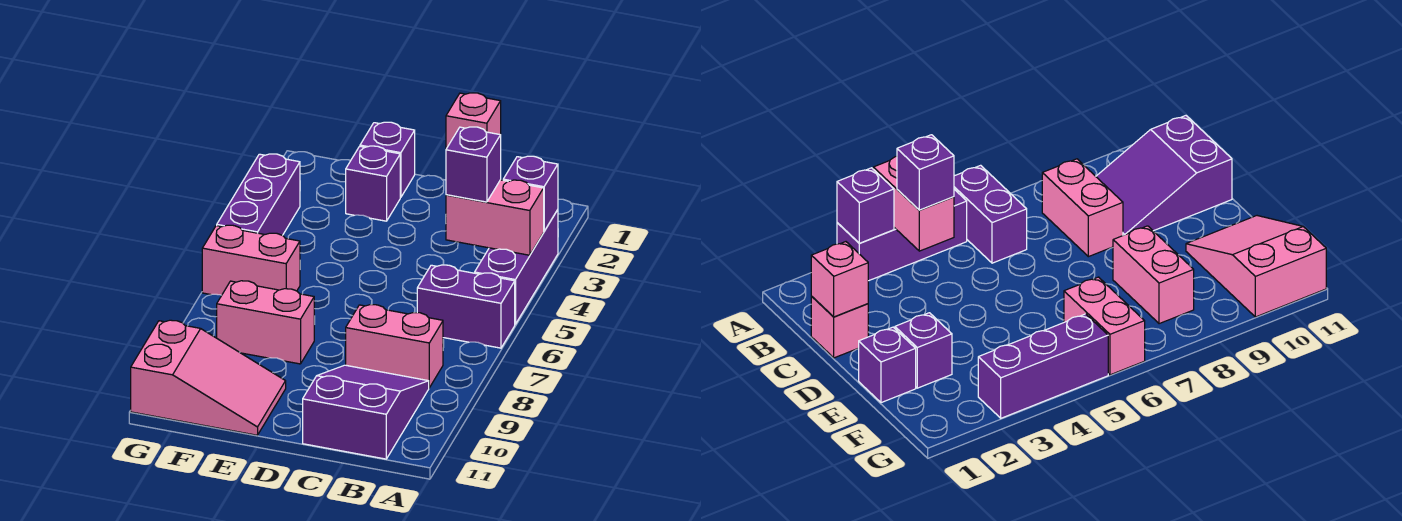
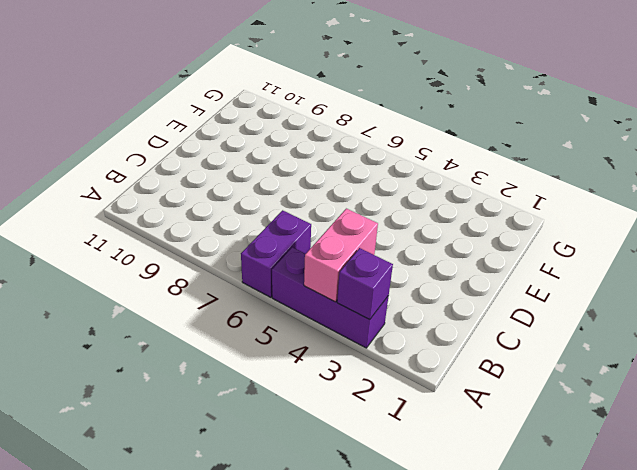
none -> pink brick B8:C8 level 1
none -> purple slope B9:C11 level 1 top 11
none -> pink brick C1 level 1

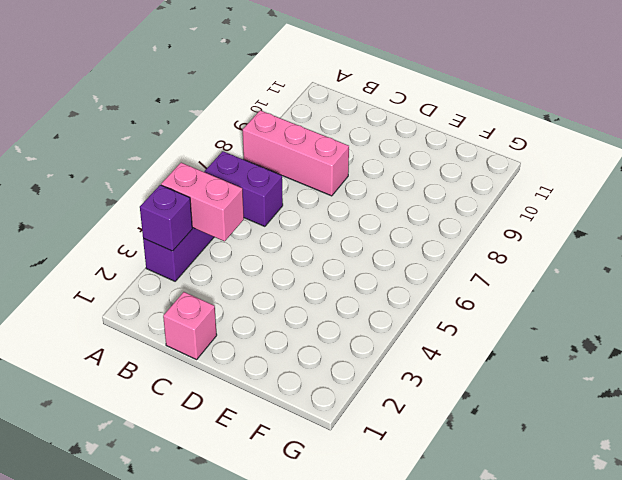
pink brick A8:C8 level 1 -> pink brick B8:C8 level 1
none -> purple slope B9:C11 level 1 top 11
none -> purple brick E1 level 1
none -> purple brick E2 level 1

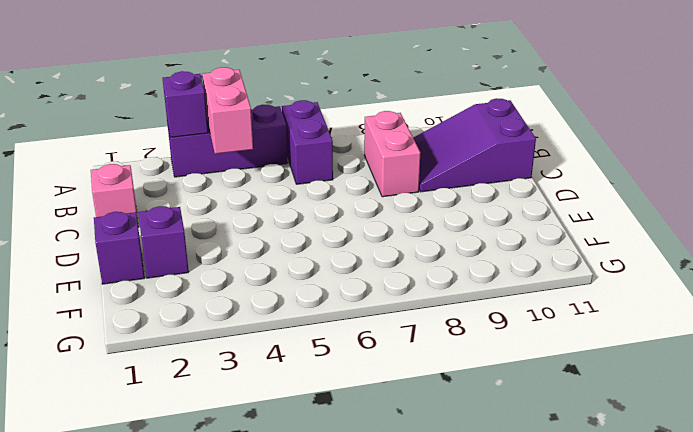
none -> pink brick E8:F8 level 1
none -> pink slope E10:G11 level 1 top G
none -> pink brick F6:G6 level 1

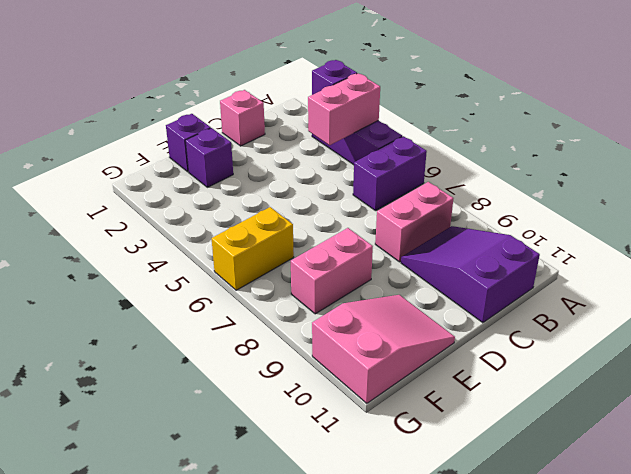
yellow brick F6:G6 level 1 -> pink brick F6:G6 level 1
none -> purple brick G3:G5 level 1
none -> pink brick C1 level 2
none -> purple brick B4 level 3

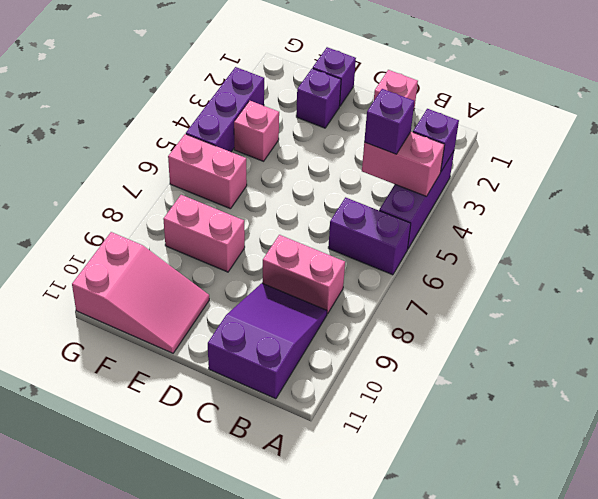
pink brick F4 level 1 -> pink brick C1 level 2

